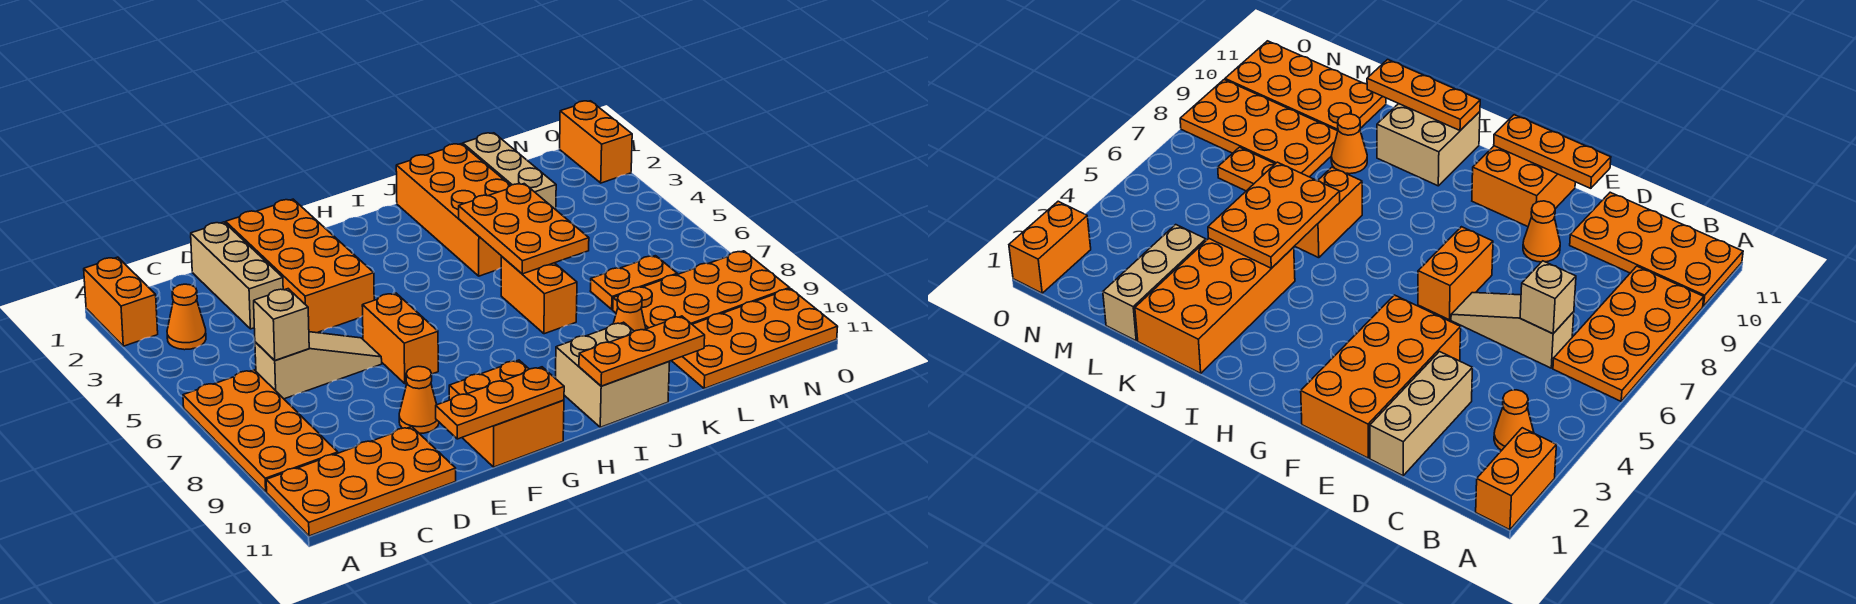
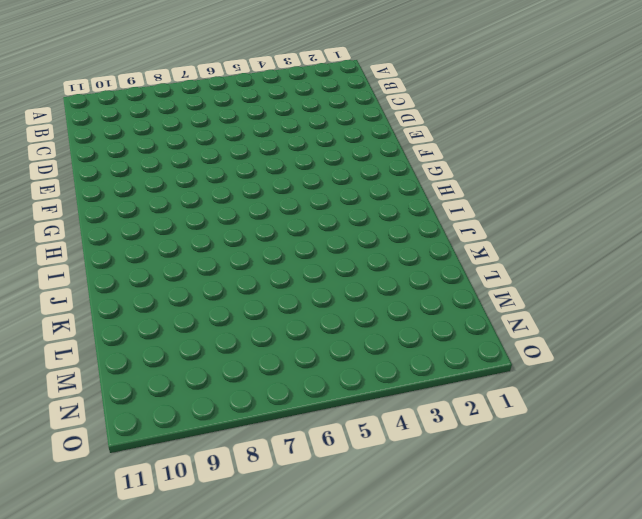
none -> orange brick A1:A2 level 1
none -> orange plate A6:B9 level 1
none -> orange plate A10:D11 level 1

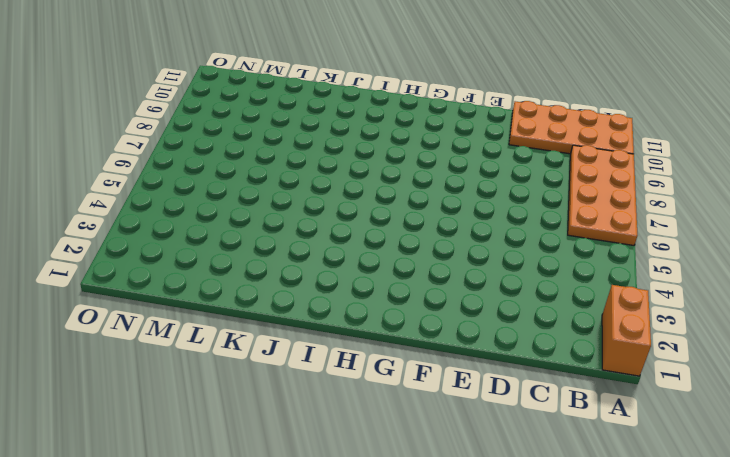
none -> orange cone B3 level 1
none -> tan slope C6:E6 level 1 top C
none -> tan brick D1:D3 level 1

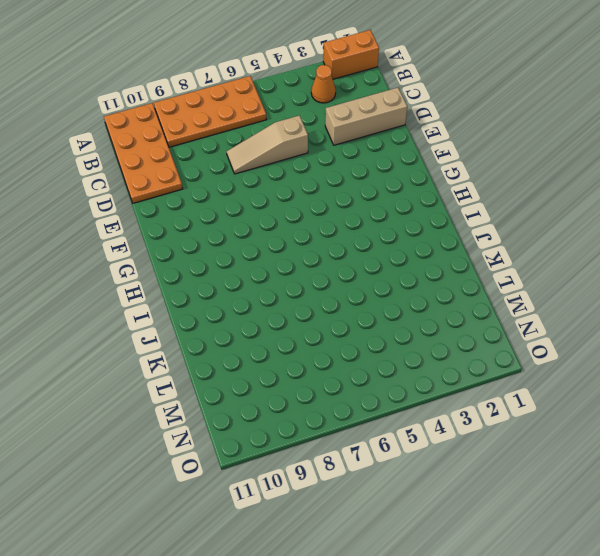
tan slope D5:D7 level 1 top 5 -> tan slope C6:E6 level 1 top C
none -> orange brick E1:F4 level 1
none -> orange cone E9 level 1
none -> orange brick F6:F7 level 1

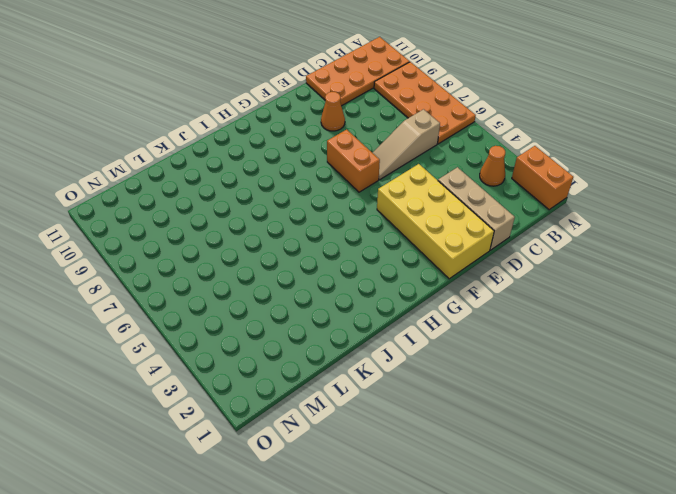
yellow brick E1:F4 level 1 -> orange brick E1:F4 level 1
none -> orange brick F10:G11 level 1
none -> tan brick I10:J11 level 1
none -> orange brick J1:K4 level 1

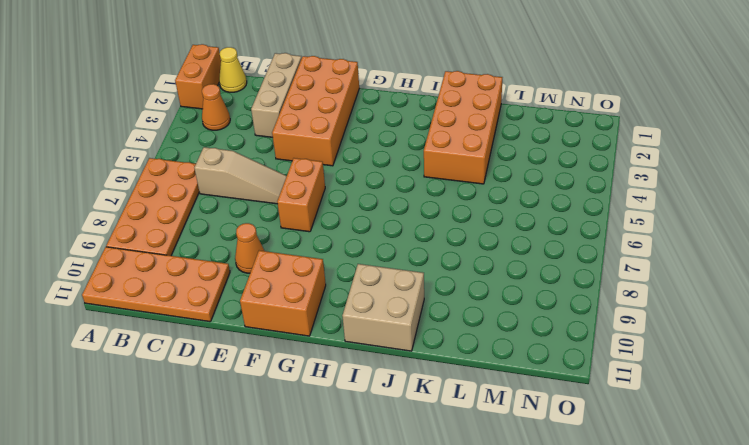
yellow cone B1 level 1 -> none
none -> orange brick J6:J7 level 1
none -> orange cone K9 level 1
none -> tan brick L1:L3 level 1

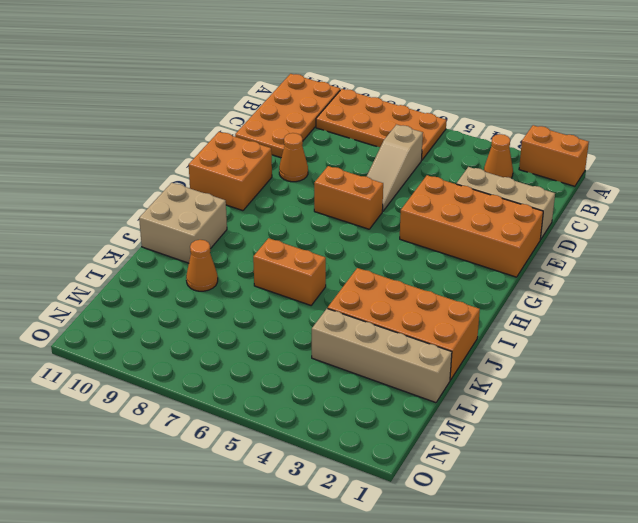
tan brick L1:L4 level 1 -> tan brick L1:L3 level 1
none -> orange plate L7:M7 level 1
none -> orange plate L8:O9 level 1
none -> orange plate L10:O11 level 1

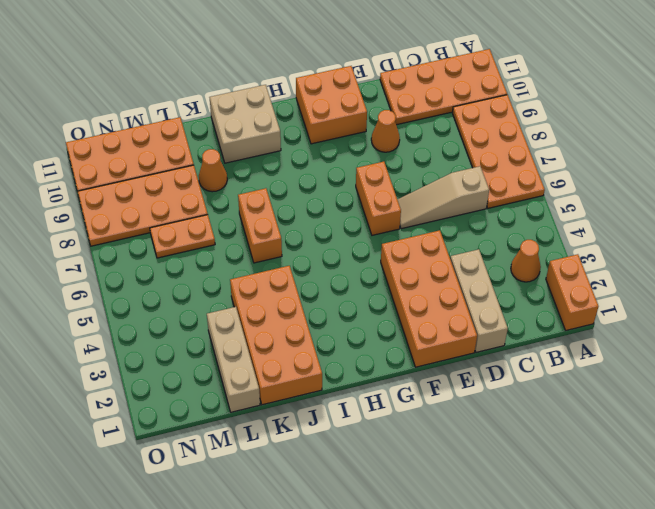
none -> orange brick O1:O2 level 1
none -> tan brick C6 level 2
none -> orange plate E11:G11 level 2

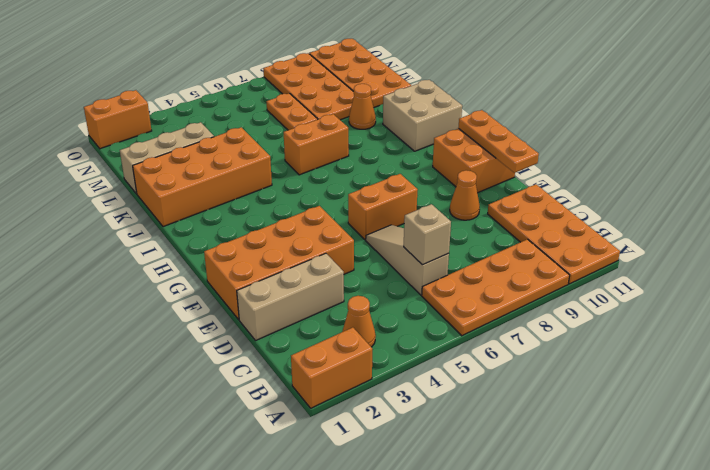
none -> orange plate I11:K11 level 2
none -> orange plate J4:K6 level 2

